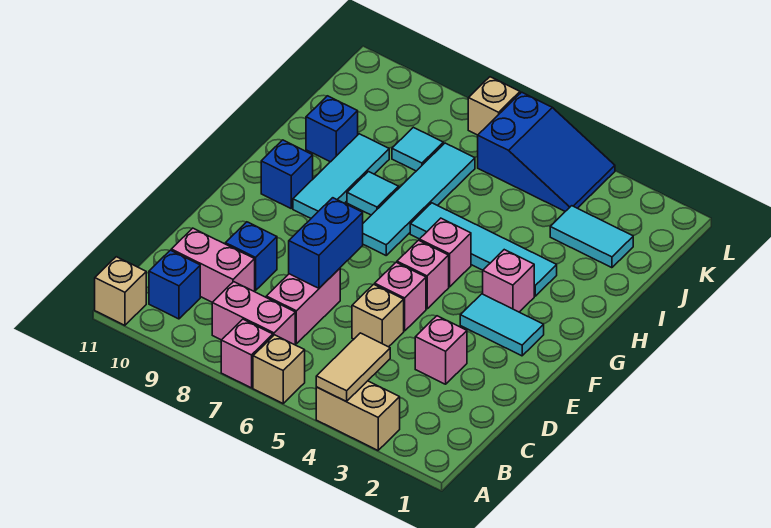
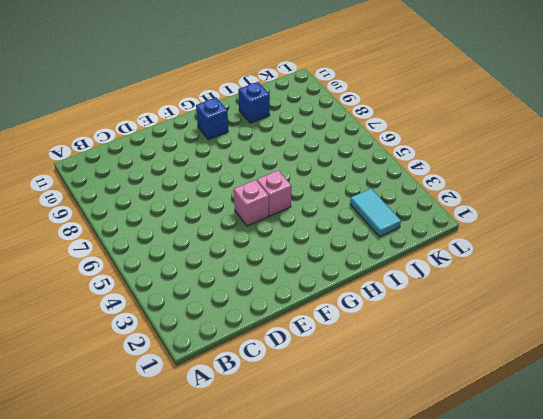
none -> tan brick A3:A4 level 1
none -> tan brick A6 level 1
none -> pink brick A7 level 1

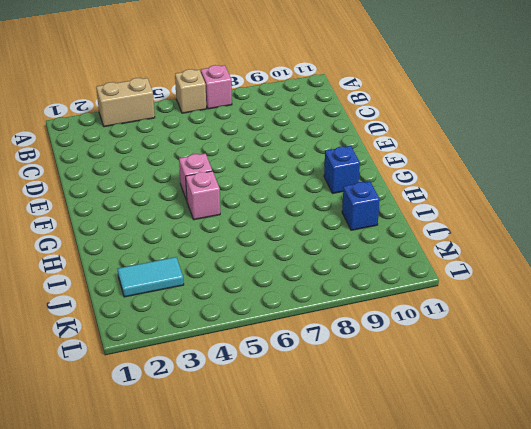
none -> tan brick A11 level 1
none -> pink brick B7:B8 level 1
none -> blue brick B10 level 1

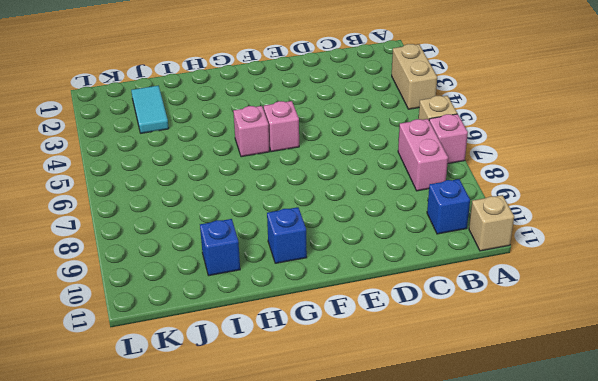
none -> pink brick C7:D7 level 1
none -> pink brick C9:C10 level 1
none -> pink brick D3 level 1

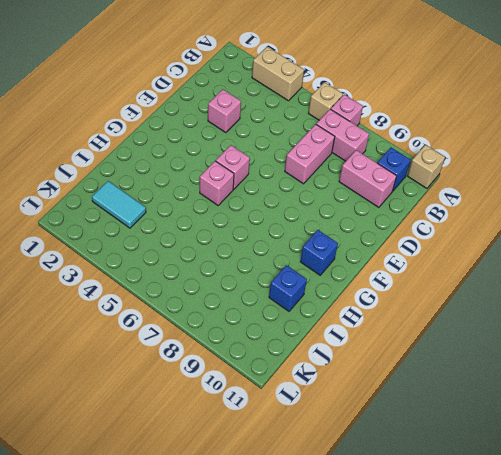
none -> tan brick D5 level 1
none -> blue brick D9 level 1
none -> pink brick E5 level 1

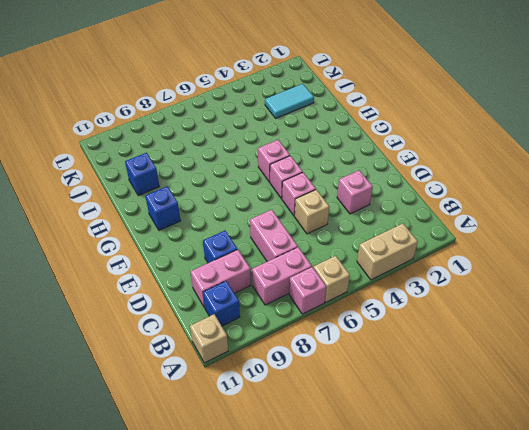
none -> cyan tile F2:F3 level 1
none -> pink brick G3 level 1
none -> cyan tile G7:J7 level 1

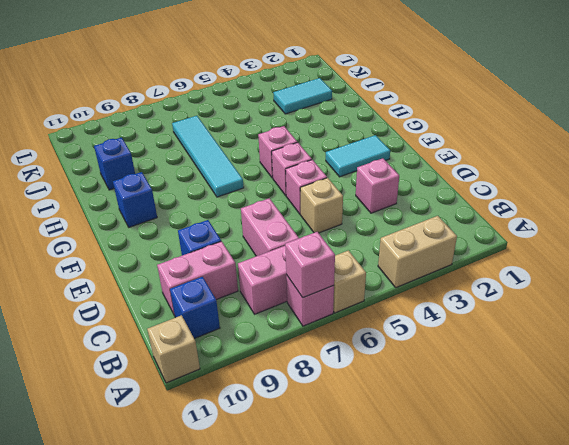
pink brick A7 level 2 -> pink brick G3 level 1
none -> cyan tile G9:I9 level 1
none -> cyan tile H3:H6 level 1
none -> cyan tile H8 level 1

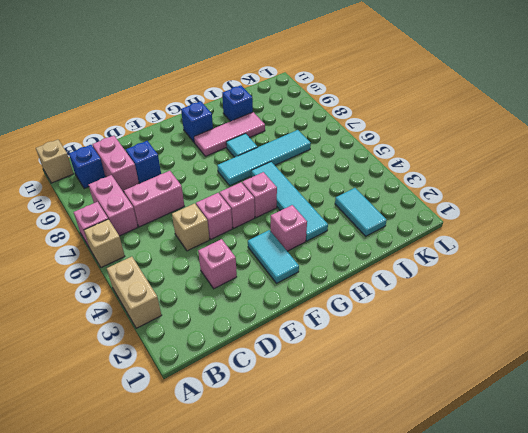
pink tile G9:I9 level 1 -> cyan tile G9:I9 level 1
none -> cyan tile J8 level 1
none -> blue slope K4:L6 level 1 top 6
none -> tan brick L7 level 1

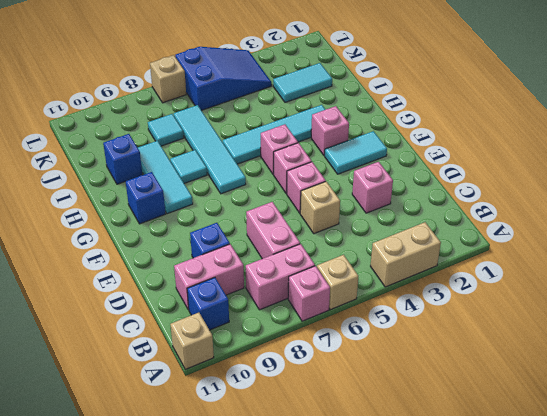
none -> tan tile A4:B4 level 2
none -> blue brick D7:E7 level 2

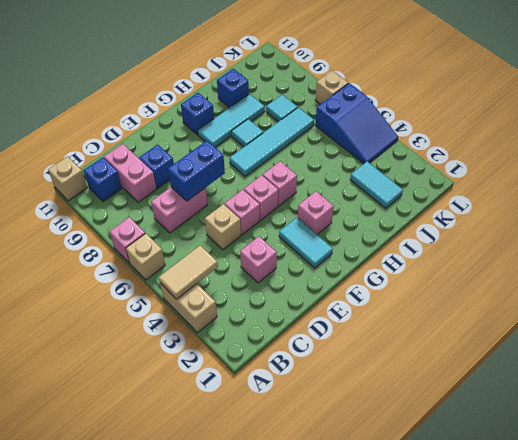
none -> pink brick B7:B8 level 1
none -> cyan tile H3:H6 level 1

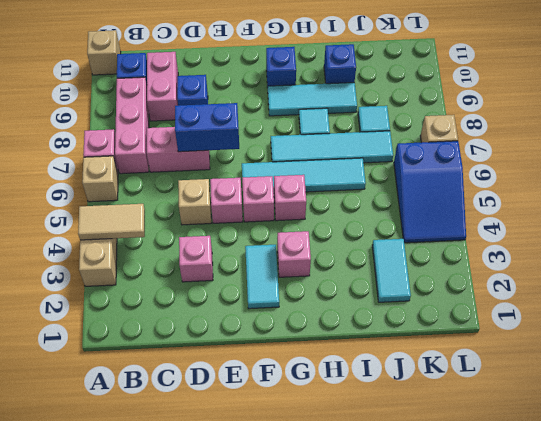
pink brick B7:B9 level 1 -> pink brick B7:B8 level 1
cyan tile F6:I6 level 1 -> cyan tile H3:H6 level 1

